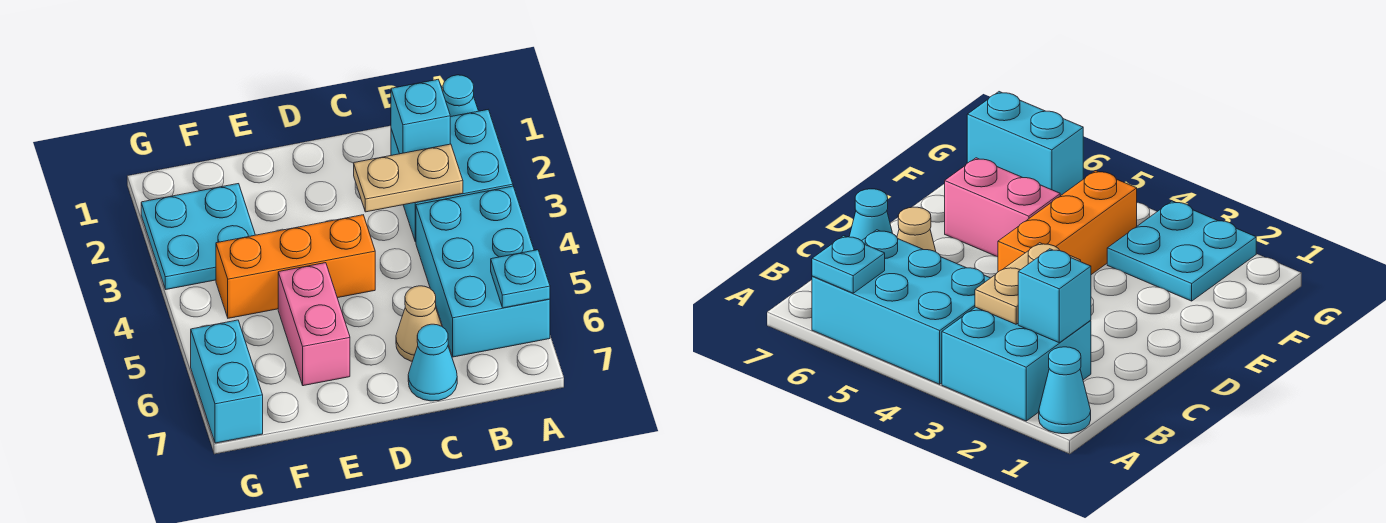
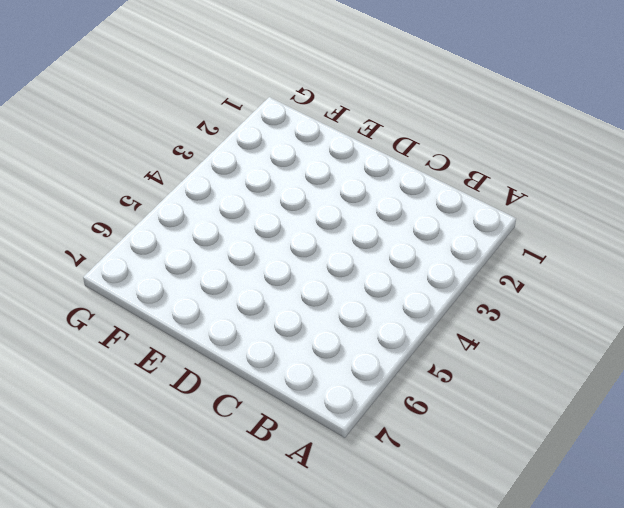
none -> cyan cone A1 level 1
none -> cyan brick A2:B3 level 1
none -> cyan brick A4:B6 level 1

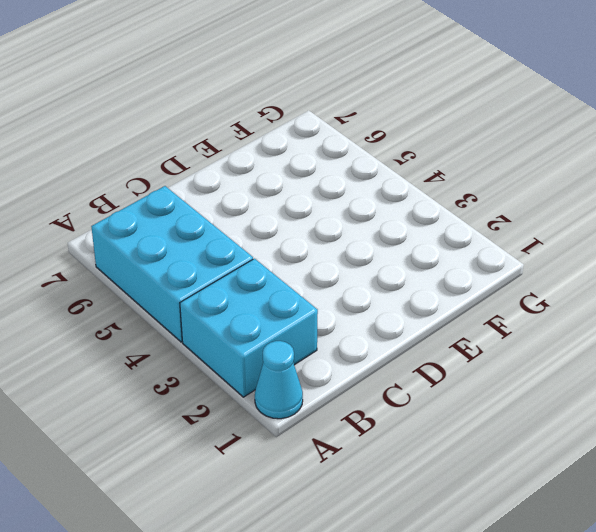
none -> tan cone C6 level 1
none -> cyan cone C7 level 1
none -> orange brick D4:F4 level 1

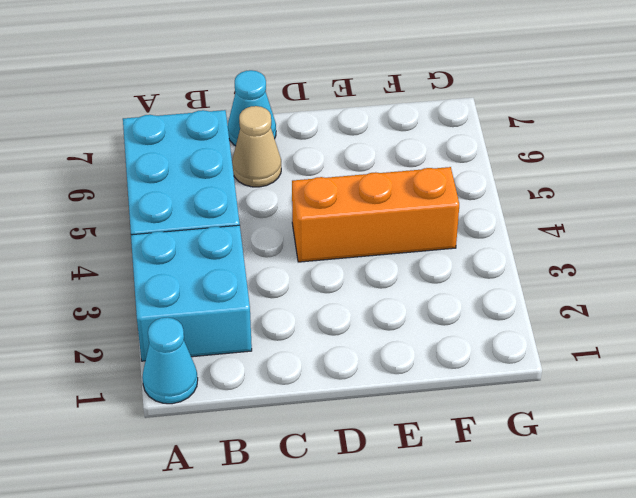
none -> pink brick E5:E6 level 1
none -> cyan plate F2:G3 level 1
none -> cyan brick G6:G7 level 1

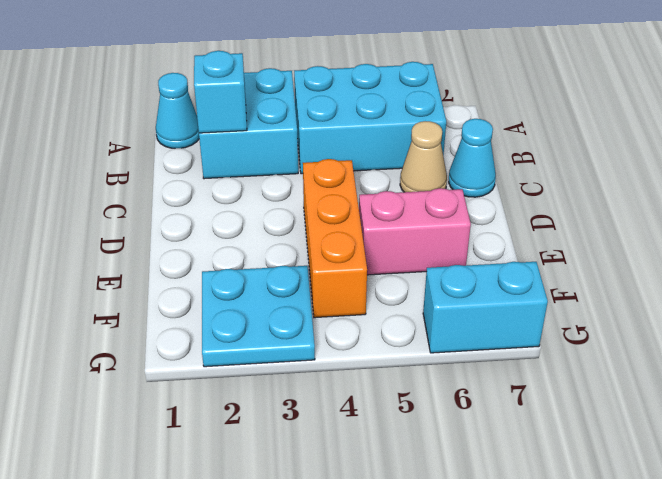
none -> cyan plate A6 level 2
none -> tan plate B3:C3 level 2

